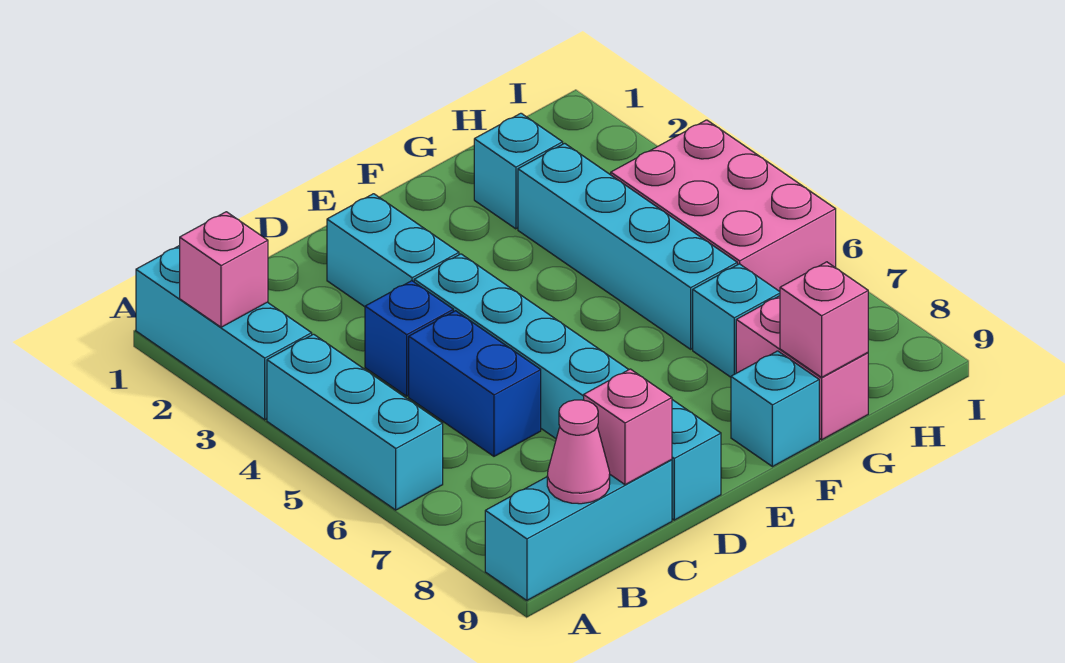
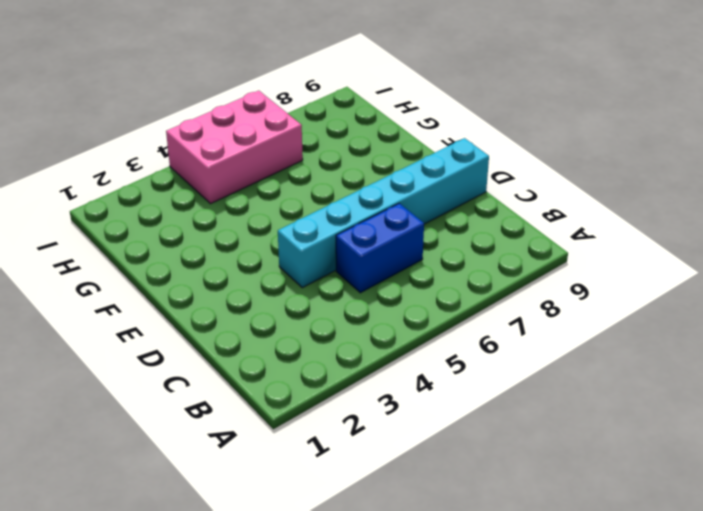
none -> cyan brick A1:A3 level 1
none -> cyan brick A4:A6 level 1
none -> cyan brick A9:C9 level 1

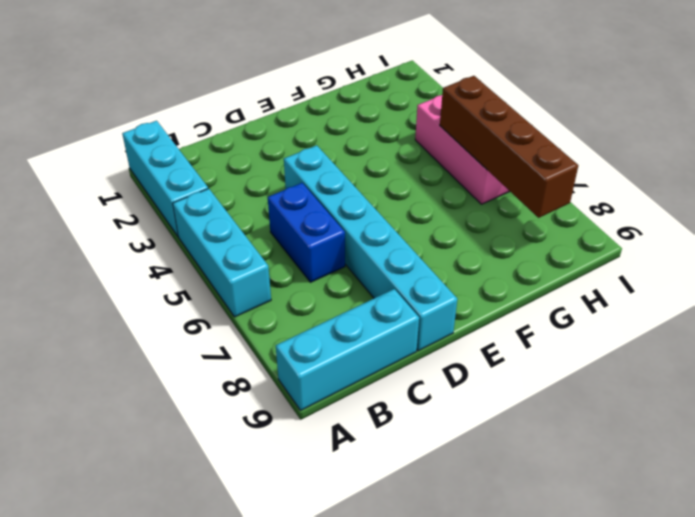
brown brick H5:H8 level 2 -> none
none -> blue brick C4 level 1
none -> cyan brick D2:D3 level 1
none -> cyan brick F9 level 1

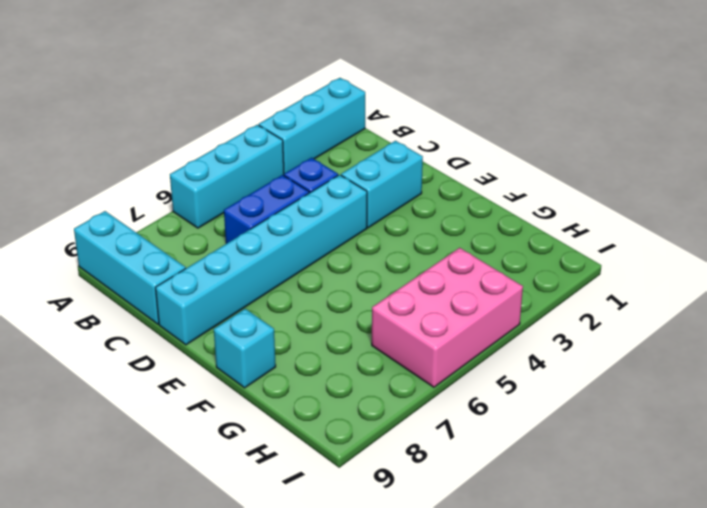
none -> cyan brick G2 level 1
none -> cyan brick G3:G6 level 1
none -> cyan brick G7 level 1

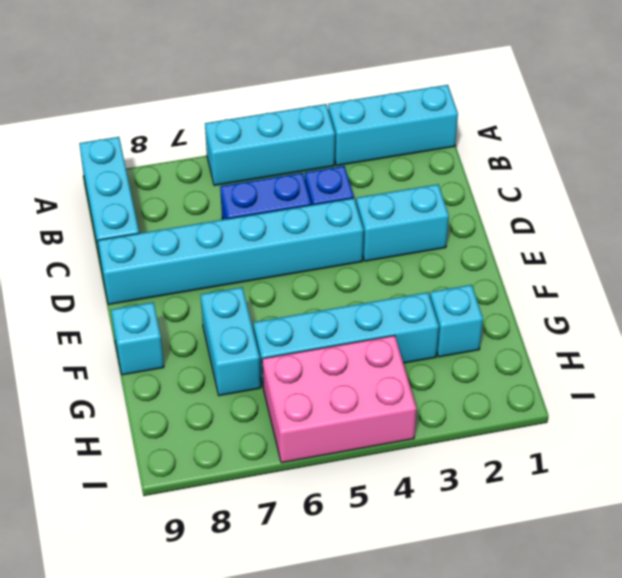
cyan brick F7:G7 level 1 -> cyan brick G7 level 1
none -> pink brick G8:G9 level 1
none -> pink brick A2 level 2
none -> pink cone B9 level 2

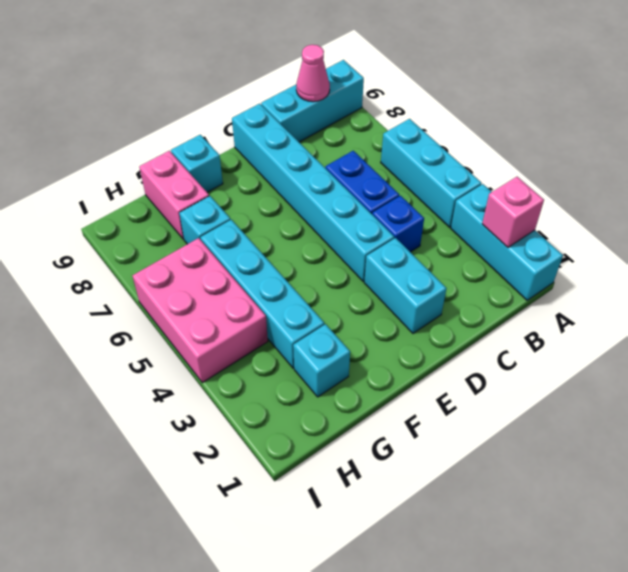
none -> pink brick C9 level 2
none -> pink brick G9 level 2

